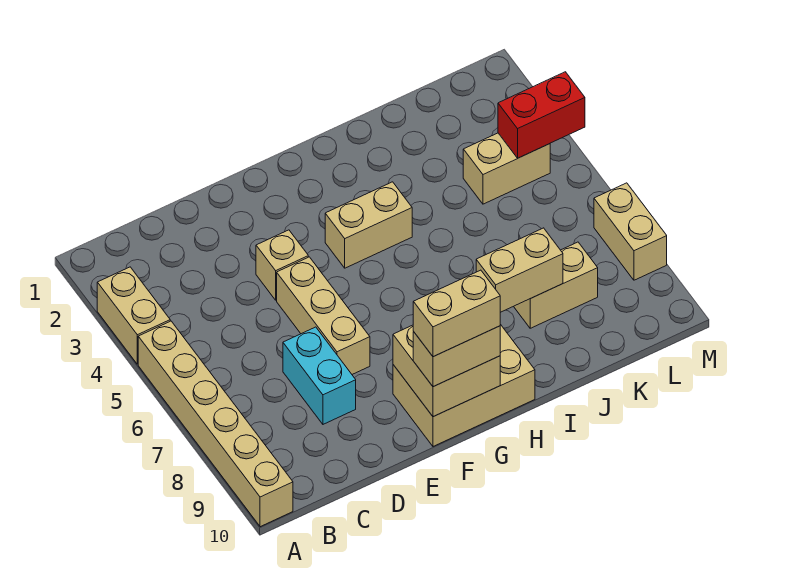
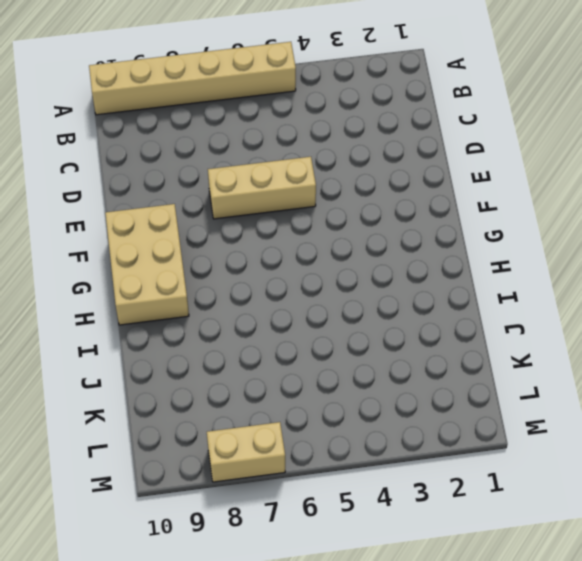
none -> tan brick A3:A4 level 1
none -> cyan brick D7:D8 level 1
none -> tan brick E4 level 1

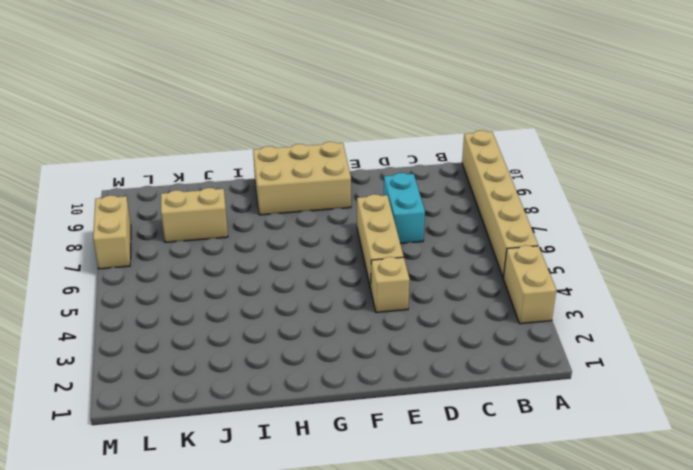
none -> tan brick G4:H4 level 1
none -> tan brick K4:L4 level 1
none -> tan brick F9:G10 level 2

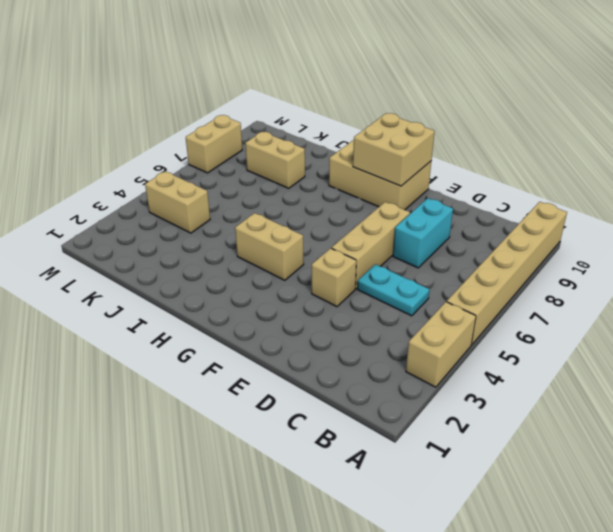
cyan plate C5:D5 level 1 -> none
none -> tan brick I8:J8 level 2
none -> red brick L4:M4 level 2
none -> tan brick F10:G10 level 3

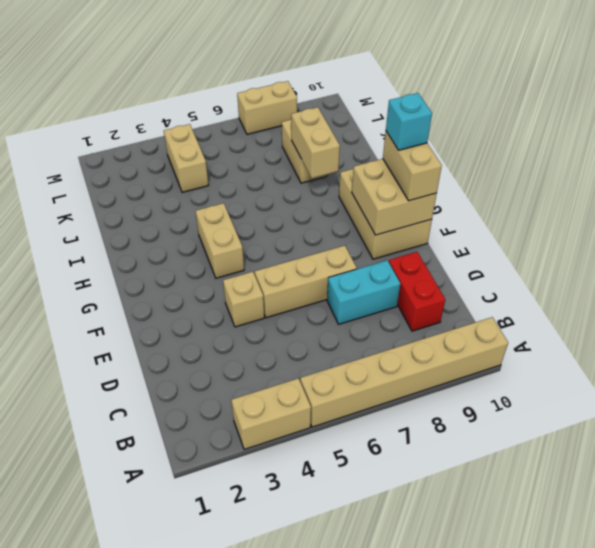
red brick C9:D9 level 1 -> red brick L4:M4 level 2
cyan brick G10 level 4 -> tan brick F10:G10 level 4

